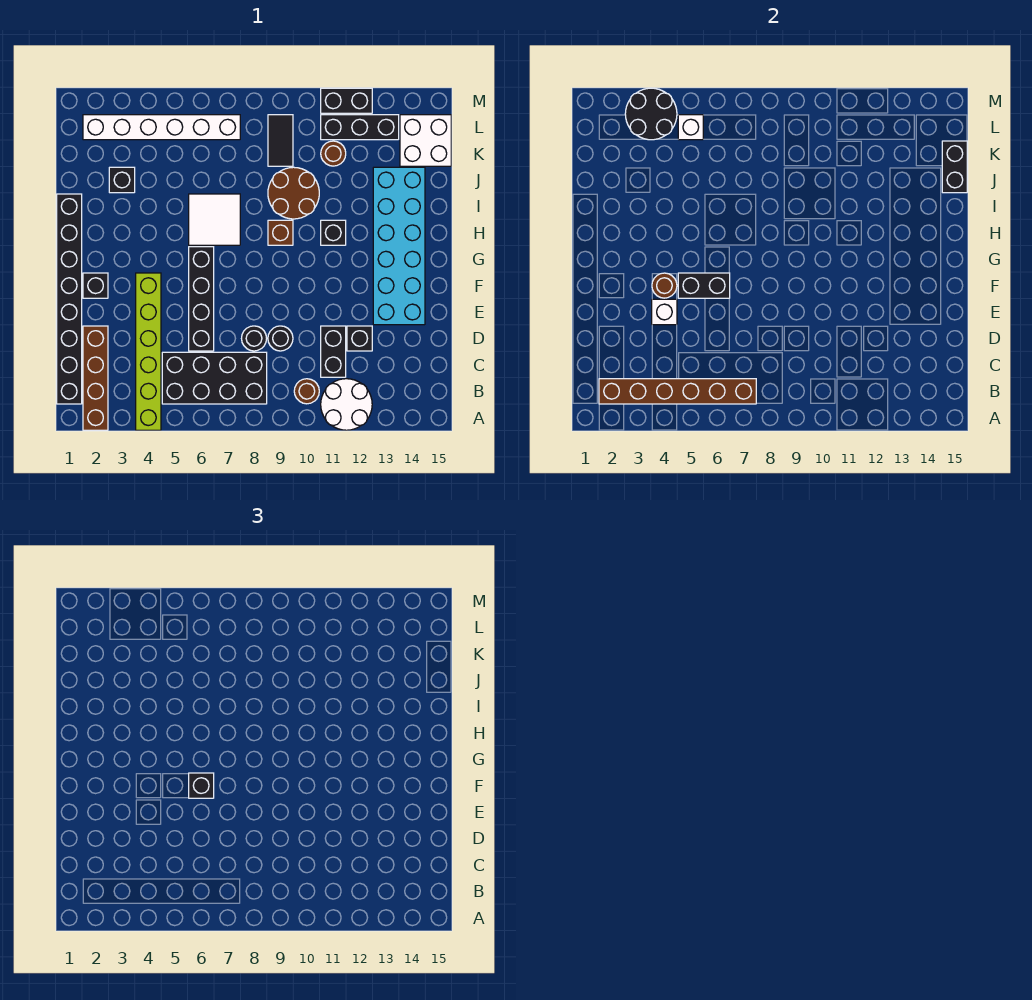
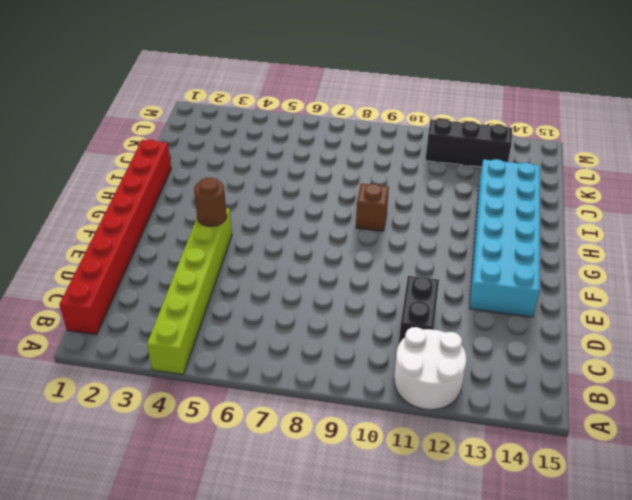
red brick B1:I1 level 1 -> black brick B1:I1 level 1
none -> brown brick A2:D2 level 1
none -> black brick B5:C8 level 1
none -> brown round brick B10 level 1
none -> black brick D6:G6 level 1

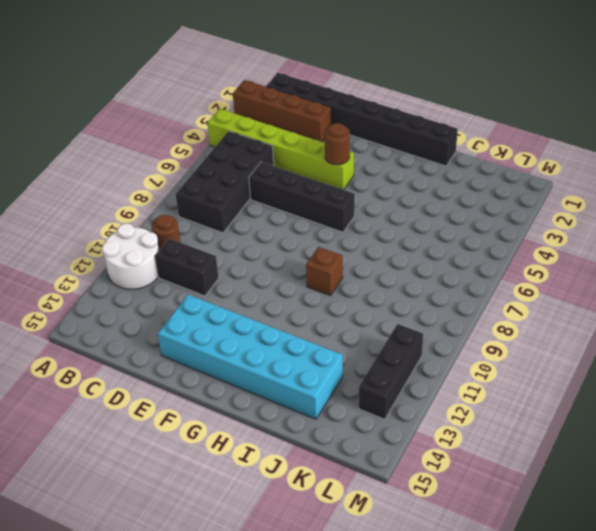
none -> black round brick D8 level 1
none -> black round brick D9 level 1
none -> black brick D12 level 1
none -> black brick F2 level 1

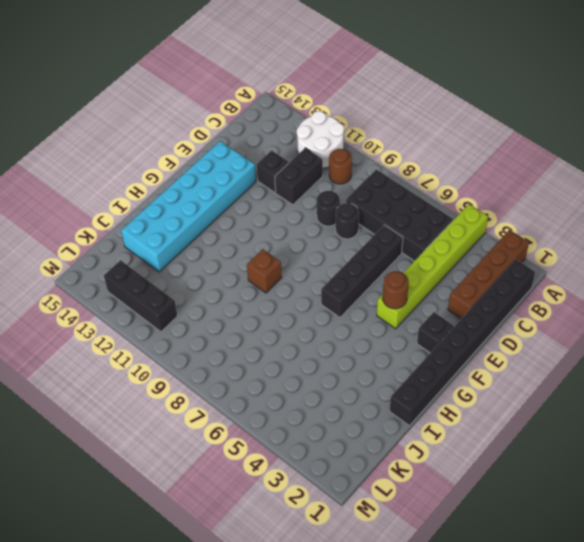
none -> white tile H6:I7 level 1
none -> black brick H11 level 1
none -> brown round brick I9:J10 level 1
none -> black brick J3 level 1

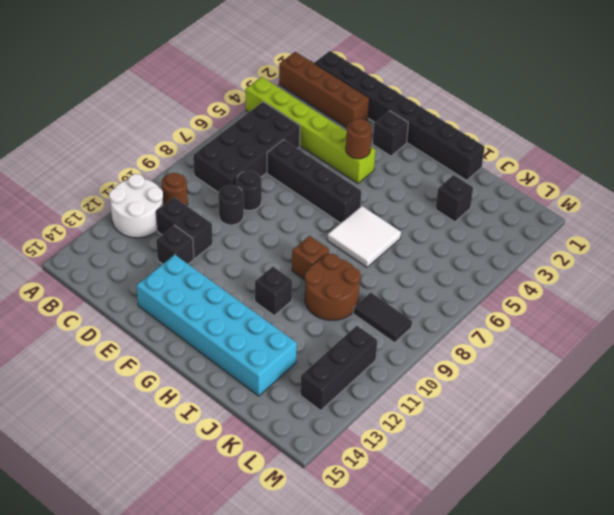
none -> brown round brick K11 level 1
none -> white brick K14:L15 level 1
none -> white brick L2:L7 level 1
none -> black brick M11:M12 level 1

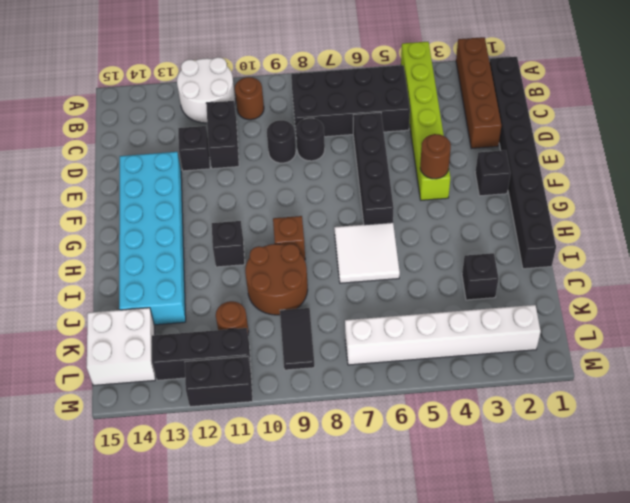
none -> brown brick B2:B7 level 2
none -> white brick E4 level 2
none -> black brick F5:F6 level 2
none -> black brick J15:K15 level 2

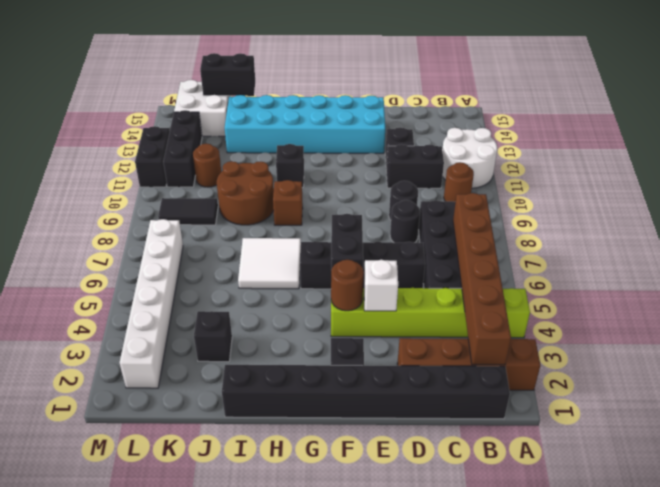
none -> black round brick L3:M4 level 2
none -> white brick L5 level 2
none -> black brick F6 level 3

